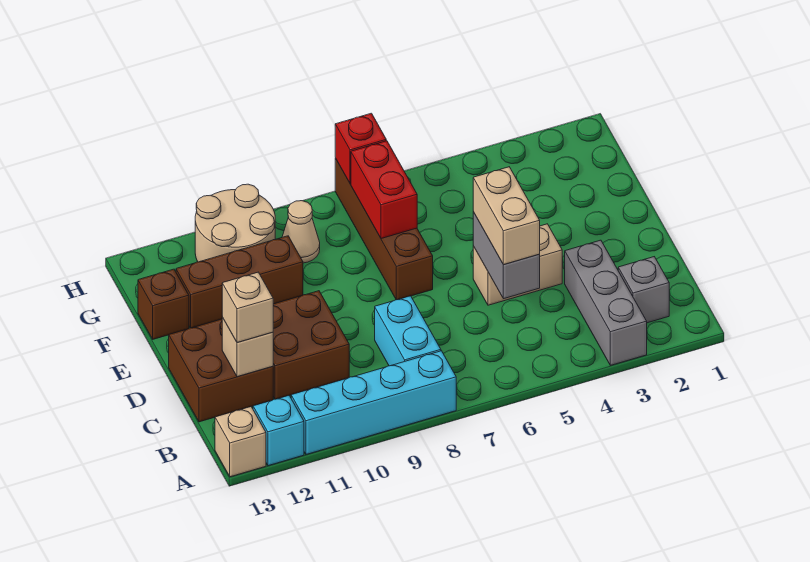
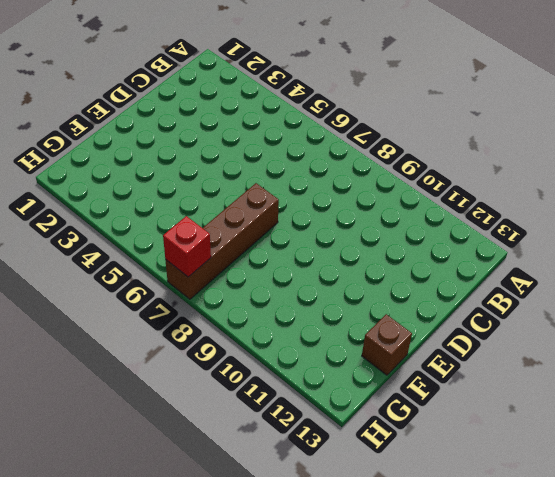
none -> grey brick A3:C3 level 1
none -> cyan brick A8:A11 level 1
none -> cyan brick A12 level 1

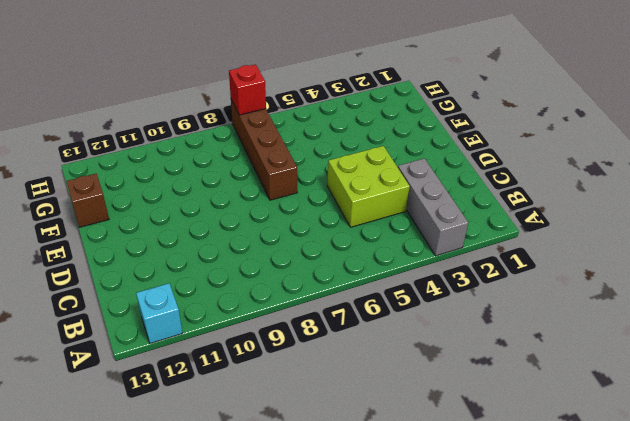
lime brick C4:D5 level 1 -> tan brick D4:D5 level 1
none -> cyan brick A8:A11 level 1
none -> tan brick A13 level 1
none -> grey brick B2 level 1

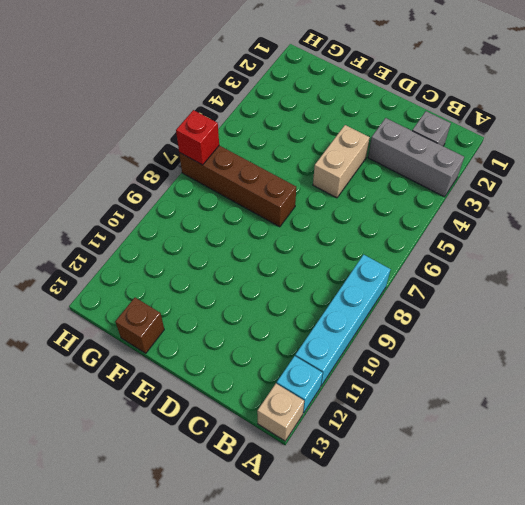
none -> cyan brick B8:C8 level 1
none -> brown brick C10:D11 level 1
none -> brown brick C12:D13 level 1

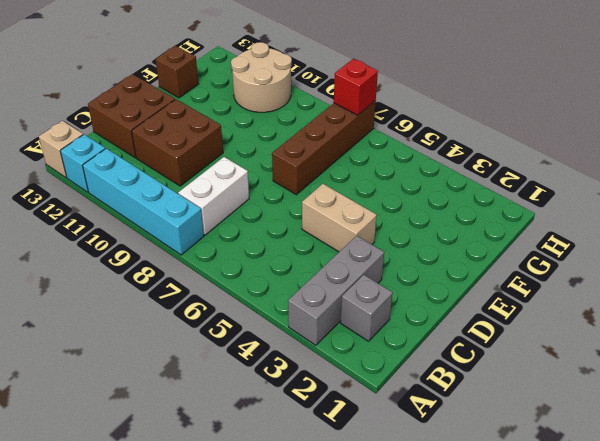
white brick B8:C8 level 1 -> cyan brick B8:C8 level 1
none -> brown brick F10:F12 level 1
none -> tan cone G9 level 1
none -> grey brick C5:D5 level 2

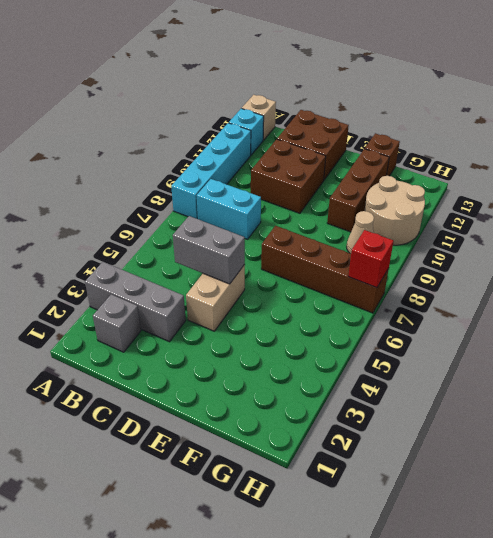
none -> tan brick C12 level 2
none -> red brick F7:G7 level 2
none -> tan brick C5:D5 level 3

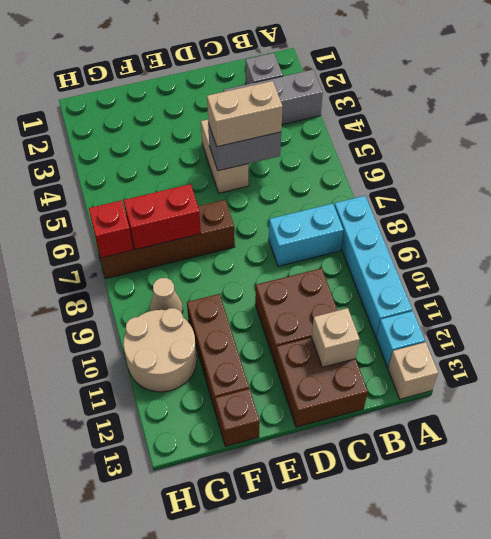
none -> tan brick C12 level 3

